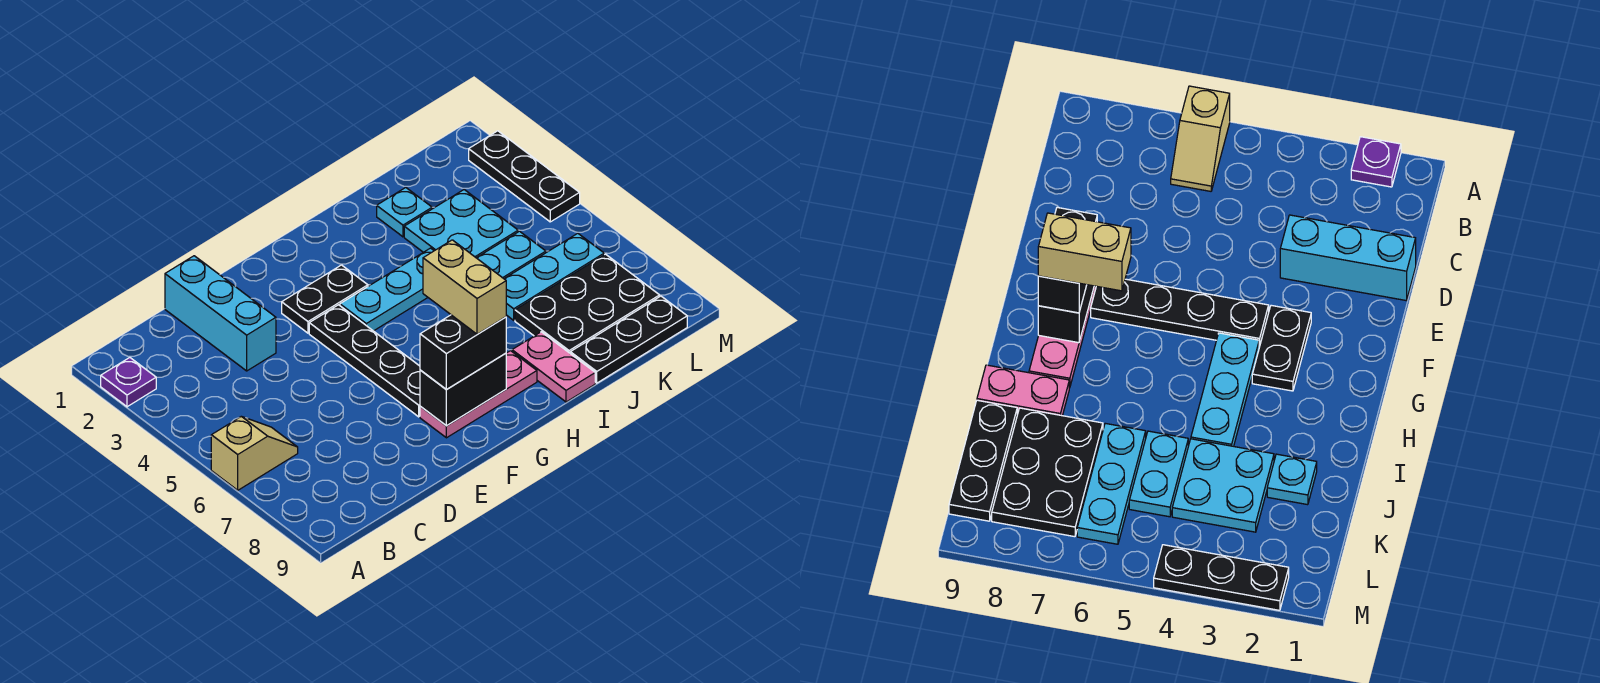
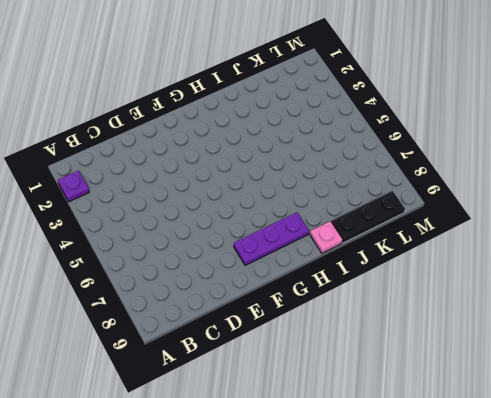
purple plate F8:H8 level 1 -> pink plate F8:H8 level 1
pink plate I9 level 1 -> pink plate I8:I9 level 1
none -> tan slope A6:B6 level 1 top A
none -> cyan brick D1:D3 level 1
none -> black plate F3:G3 level 1

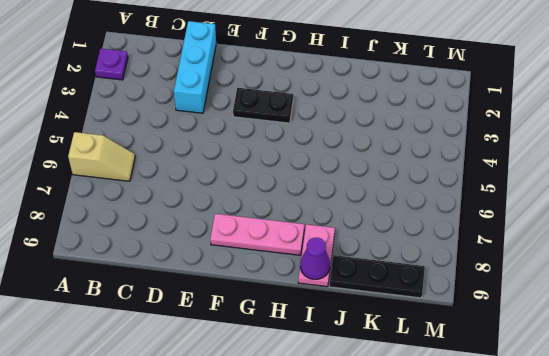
purple cone I9 level 2 -> none
none -> black plate F4:F7 level 1
none -> cyan plate G4:I4 level 1
none -> cyan plate J2 level 1

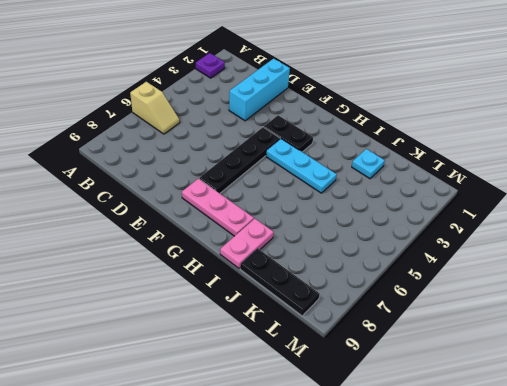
none -> cyan plate J3:K4 level 1
none -> cyan plate J5:K5 level 1
none -> cyan plate J6:L6 level 1

